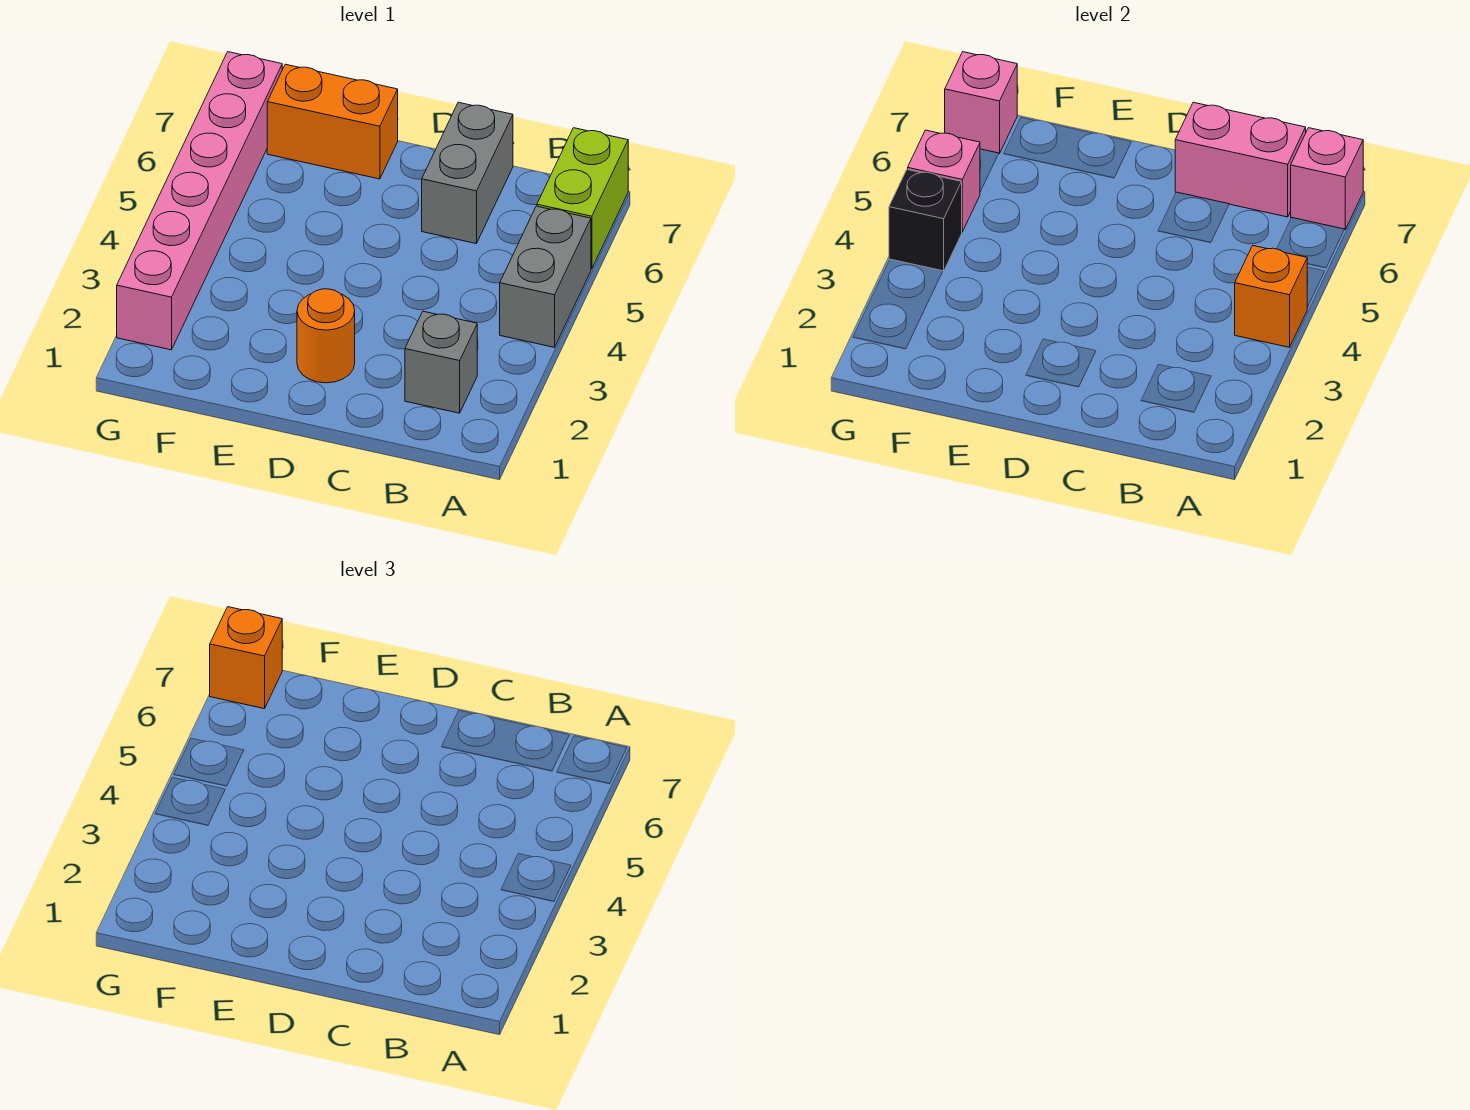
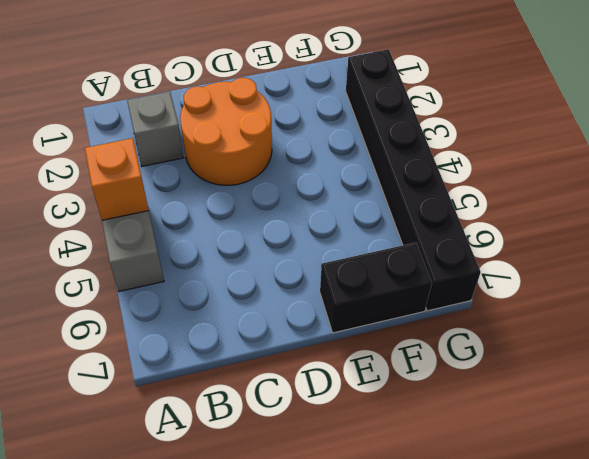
orange round brick C2:D3 level 1 -> orange round brick D2 level 1
black brick E7:F7 level 1 -> orange brick E7:F7 level 1
black brick G2:G7 level 1 -> pink brick G2:G7 level 1
none -> lime brick A6:A7 level 1
none -> grey brick C6:C7 level 1
none -> pink brick A7 level 2

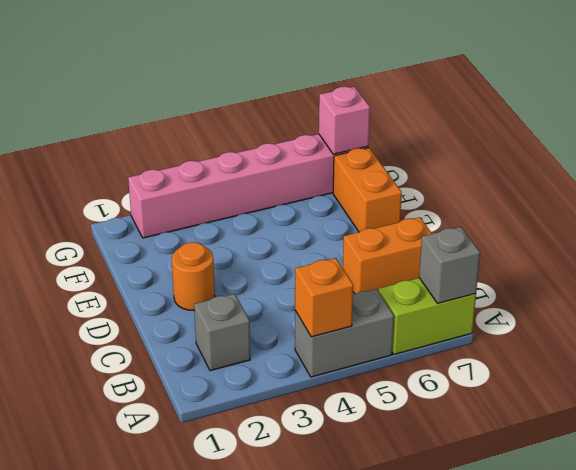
grey brick A7 level 2 -> pink brick A7 level 2
orange brick C6:C7 level 1 -> grey brick C6:C7 level 1
none -> pink brick B7:C7 level 2
none -> black brick G4 level 2
none -> pink brick G5 level 2

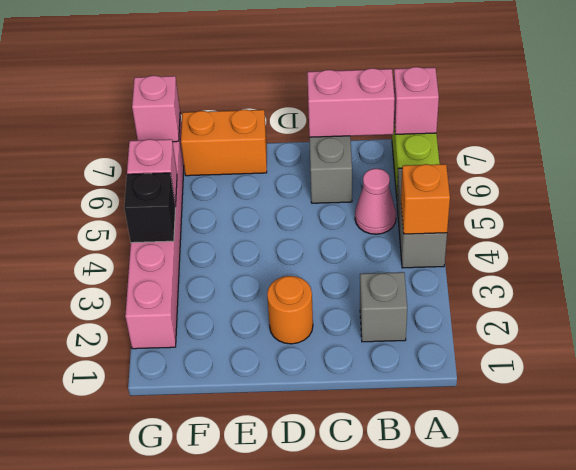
pink cone B5 level 1 -> none
none -> orange brick G7 level 3

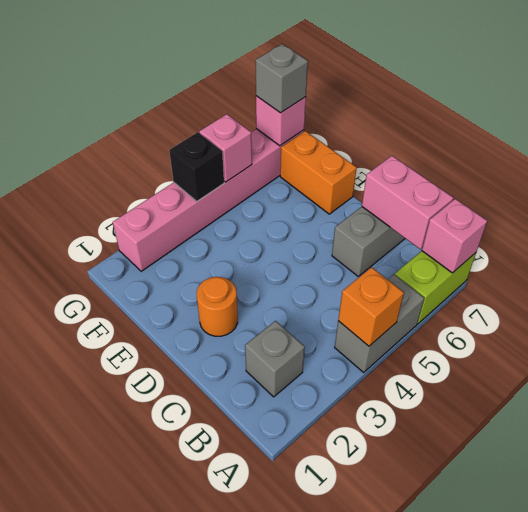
grey brick G7 level 3 -> orange brick G7 level 3

